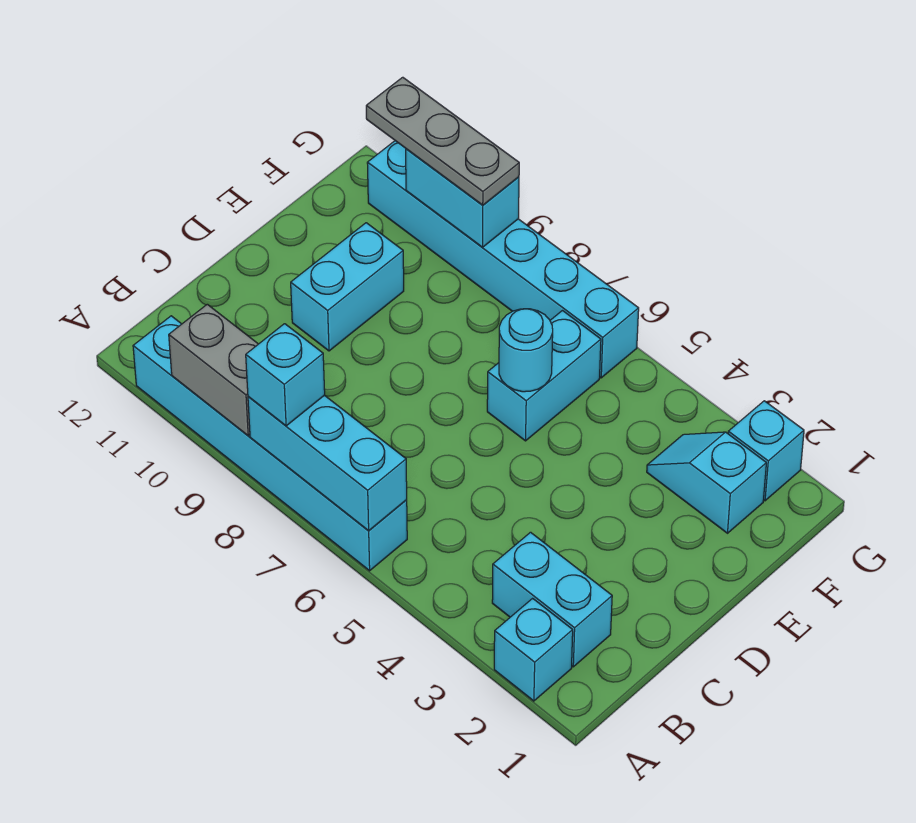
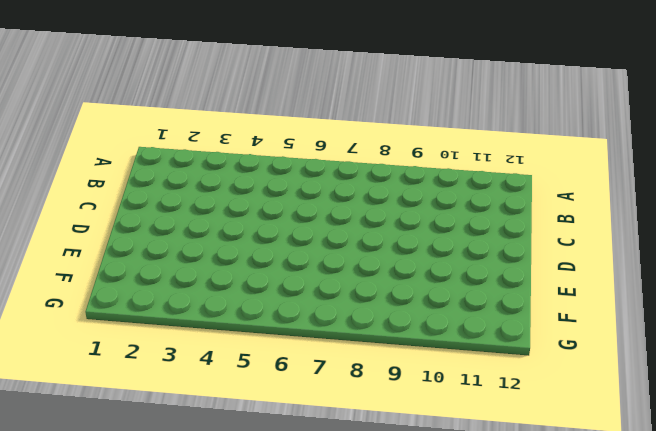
none -> cyan brick A2 level 1
none -> cyan brick A6:A11 level 1
none -> cyan brick B2:B3 level 1

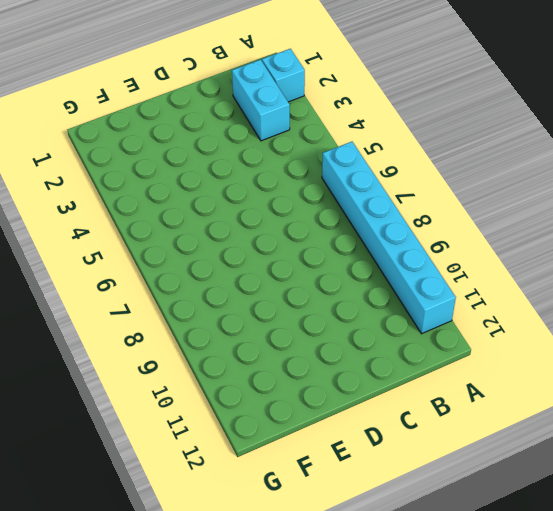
none -> cyan brick D10:E10 level 1
none -> cyan brick E6:F6 level 1
none -> cyan slope F2:F3 level 1 top 2

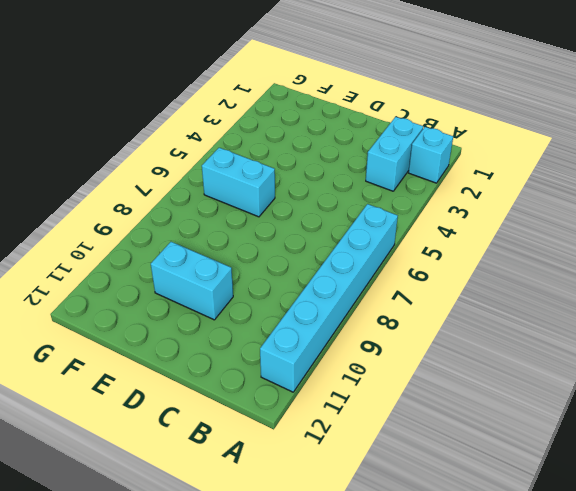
none -> cyan slope F2:F3 level 1 top 2
none -> cyan brick G2 level 1
none -> cyan brick G6:G11 level 1

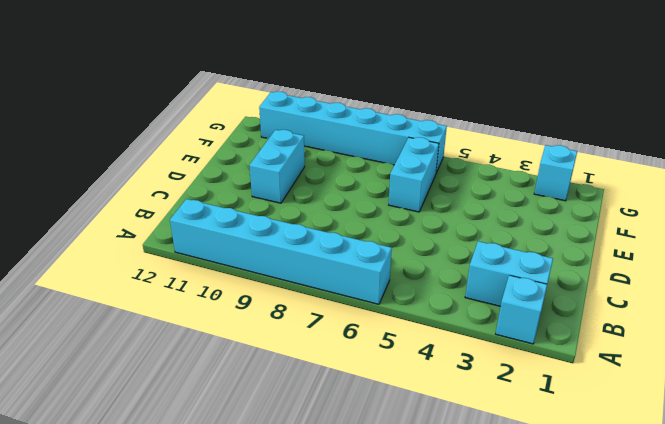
none -> cyan slope F2:F3 level 1 top 2
none -> cyan brick A6:A8 level 2
none -> grey brick A9:A10 level 2

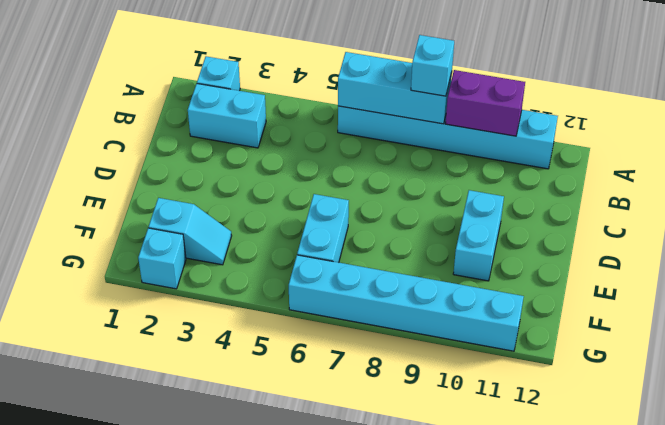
purple brick A9:A10 level 2 -> grey brick A9:A10 level 2
none -> cyan round brick E6 level 2
none -> cyan brick G9:G10 level 2
none -> grey plate G9:G11 level 3

